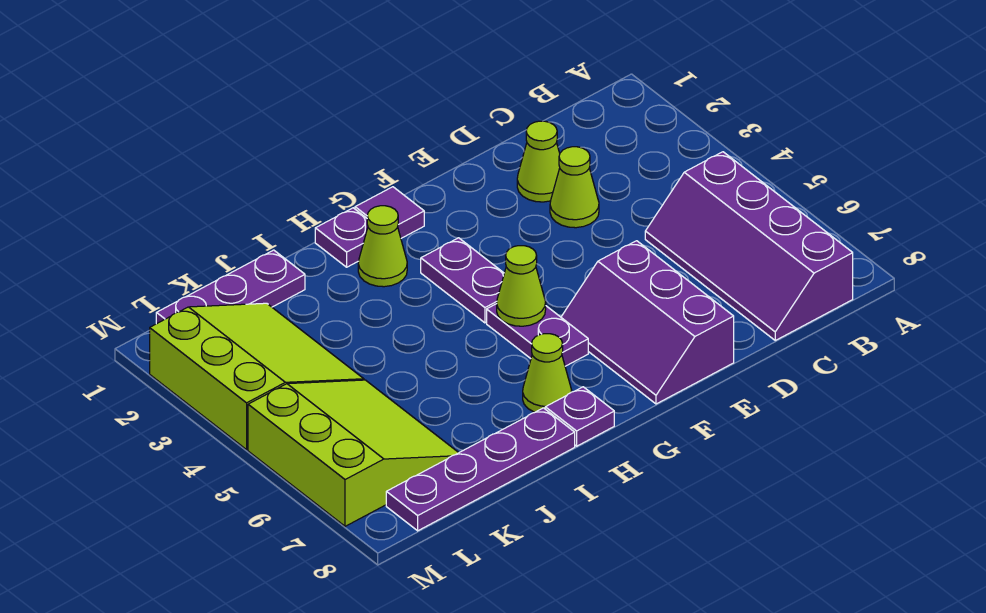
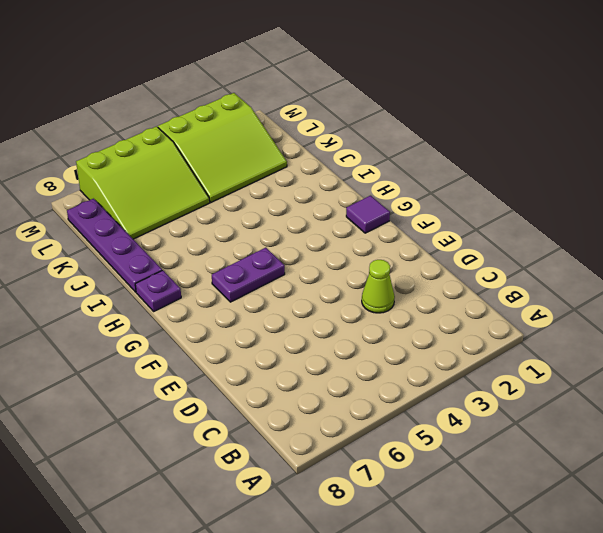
none -> purple slope B5:C8 level 1 top B
none -> lime cone D2 level 1
none -> purple slope E6:F8 level 1 top E

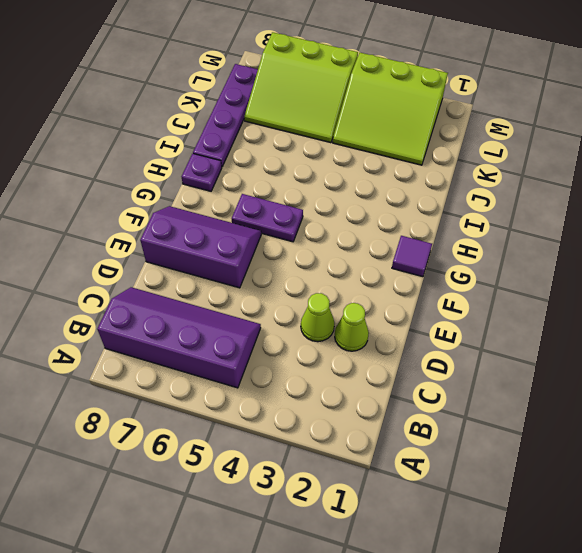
none -> purple plate G3:G4 level 1
none -> purple plate H1 level 1
none -> lime cone H2 level 1

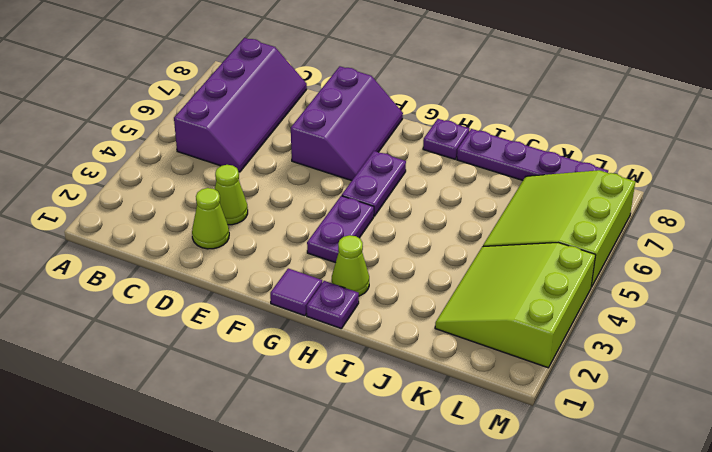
none -> lime cone H7 level 1
none -> purple plate J1:L1 level 1
none -> lime cone G5 level 2

